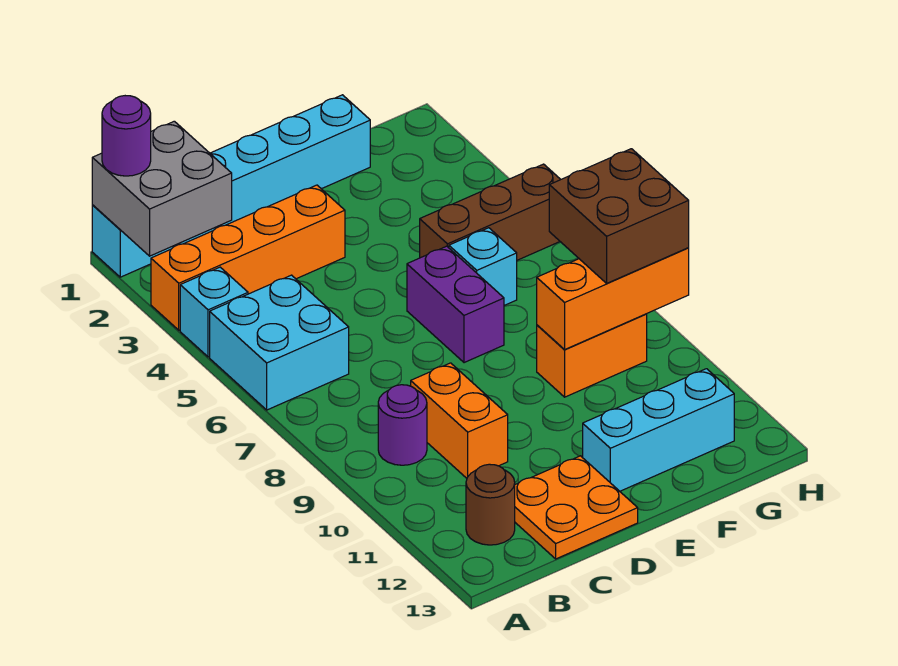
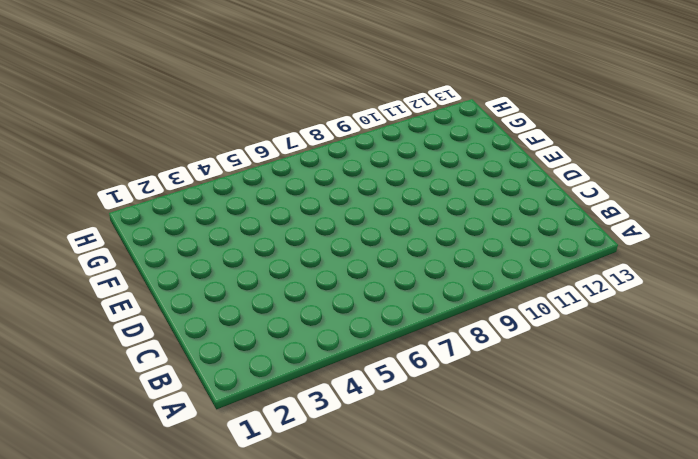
none -> cyan brick A1:F1 level 1
none -> orange brick A3:D3 level 1
none -> cyan brick A4 level 1

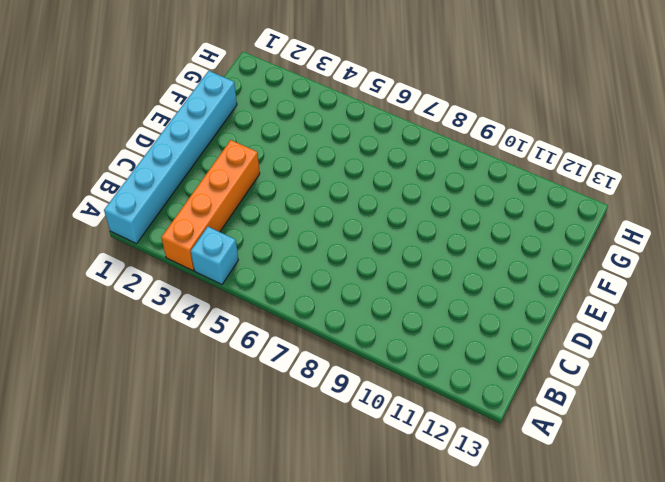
none -> cyan brick A5:B6 level 1
none -> purple round brick B9 level 1
none -> brown round brick B12 level 1

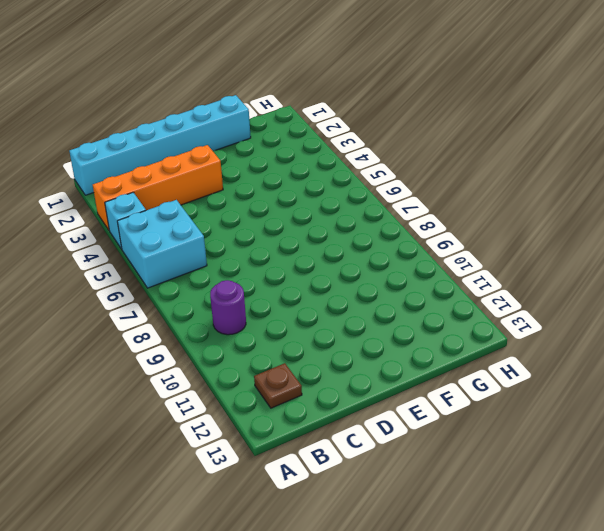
brown plate B12 level 1 -> brown round brick B12 level 1
none -> orange brick C9:C10 level 1
none -> orange plate C12:D13 level 1
none -> purple brick E6:E7 level 1

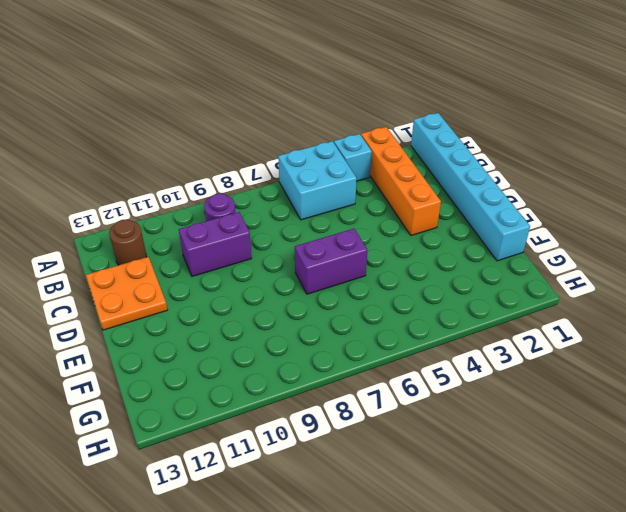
purple brick C9:C10 level 1 -> orange brick C9:C10 level 1
none -> cyan brick E12:G12 level 1
none -> brown brick F5:H5 level 1
none -> cyan brick F6 level 1

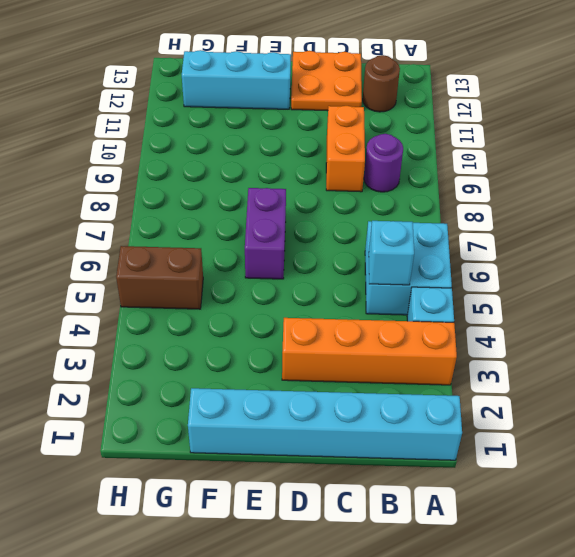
cyan brick B5 level 2 -> cyan brick F6 level 1
brown brick G5:H5 level 1 -> brown brick F5:H5 level 1
none -> orange brick F9:G9 level 1
none -> grey brick A1:B2 level 2
none -> orange brick F9:H9 level 2

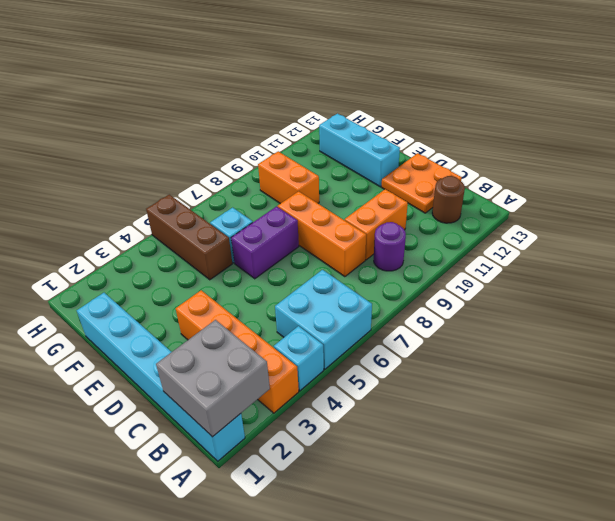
orange brick C8:E8 level 1 -> orange brick F9:H9 level 2
none -> purple round brick A1 level 3
none -> brown brick G8:H9 level 3

